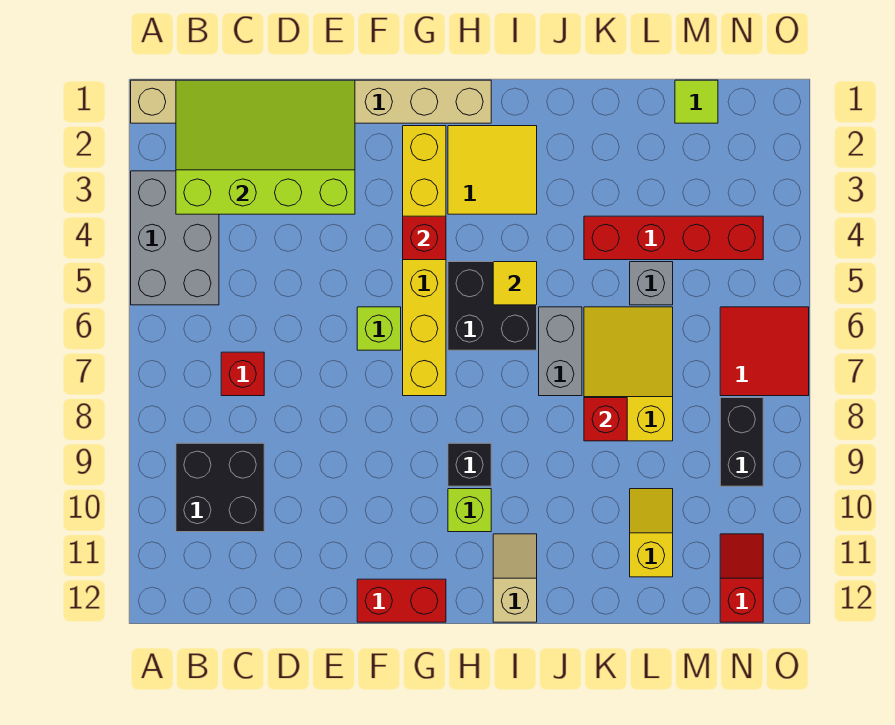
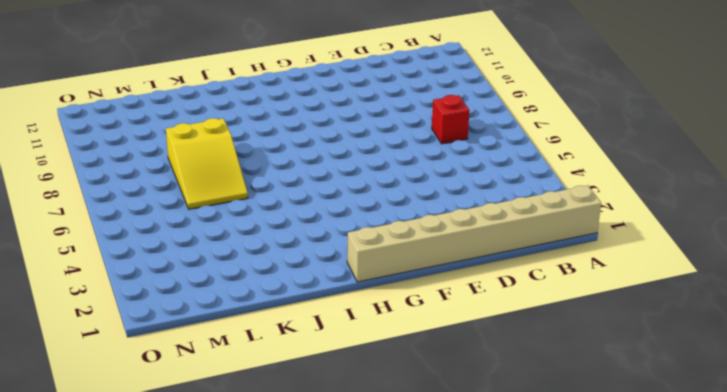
none -> grey brick A3:B5 level 1
none -> black brick B9:C10 level 1
none -> lime brick F6 level 1

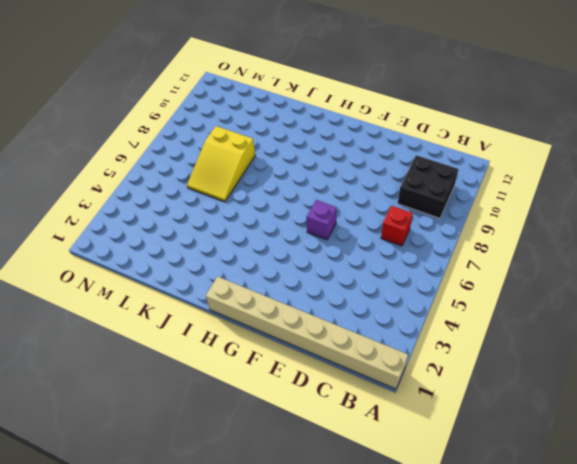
purple brick F6 level 1 -> lime brick F6 level 1
none -> grey brick A3:B5 level 1
none -> red brick F12:G12 level 1
none -> yellow brick G2:G7 level 1

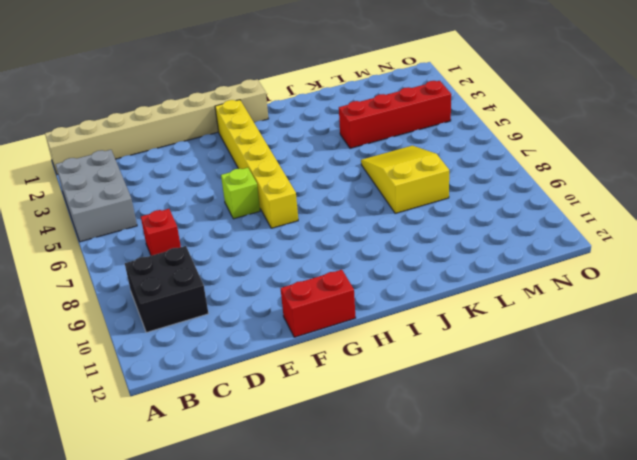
none -> yellow tile H2:I3 level 1
none -> black brick H5:I6 level 1
none -> black brick H9 level 1

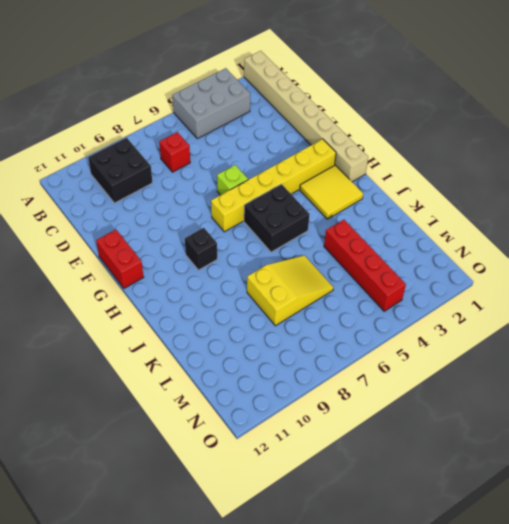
none -> lime brick H10 level 1
none -> tan slope I11:I12 level 1 top 12
none -> grey brick J6:J7 level 1

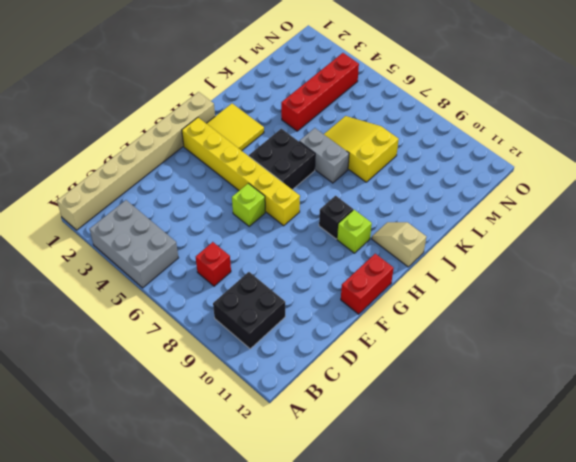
none -> grey brick L5 level 1
none -> yellow slope L10:L11 level 1 top 11
none -> lime tile M1 level 1

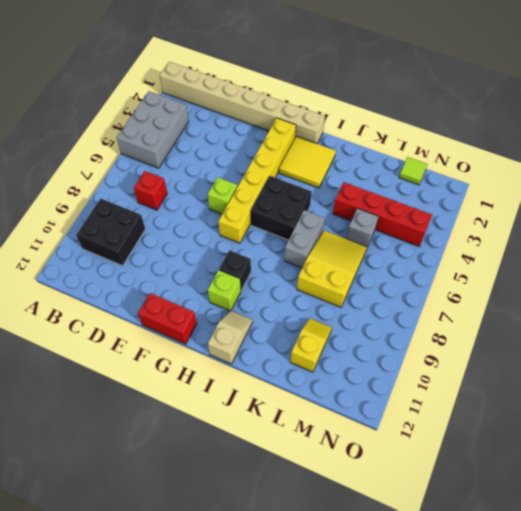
none -> red tile N6:O7 level 1
none -> black brick N8:N9 level 1
none -> red slope N11:N12 level 1 top 12

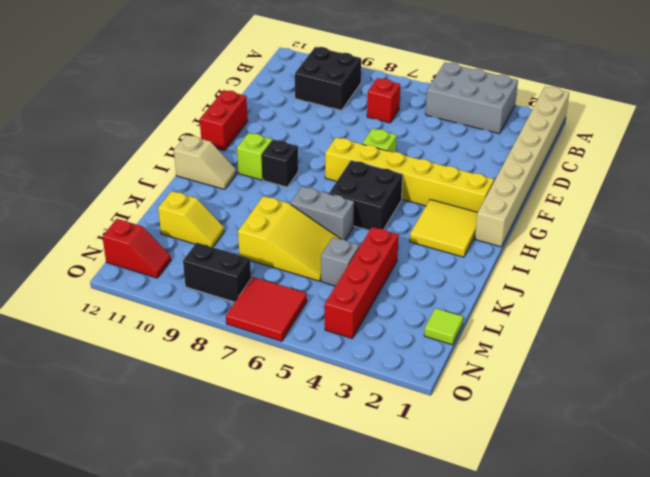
none -> lime slope B1:E3 level 2 top 3
none -> red brick G4 level 2
none -> yellow tile I5 level 2

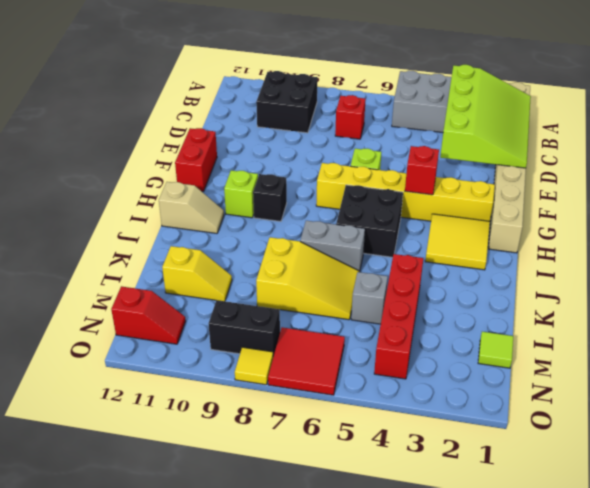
yellow tile O8 level 1 -> yellow tile I5 level 2
none -> red brick K8 level 2

